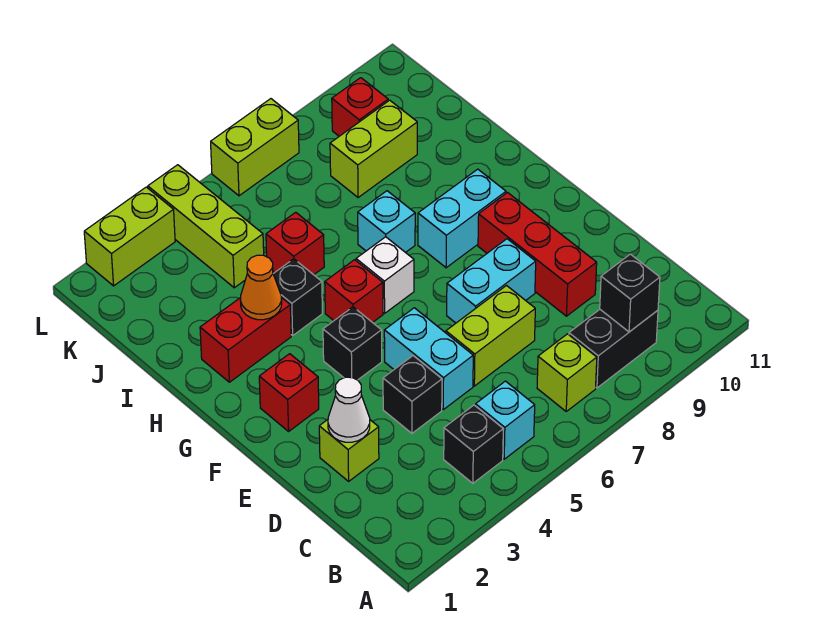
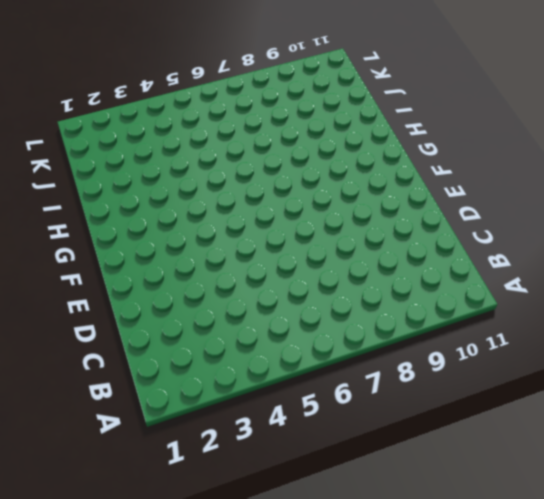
none -> black brick B4 level 1
none -> cyan brick B5 level 1
none -> lime brick B7 level 1

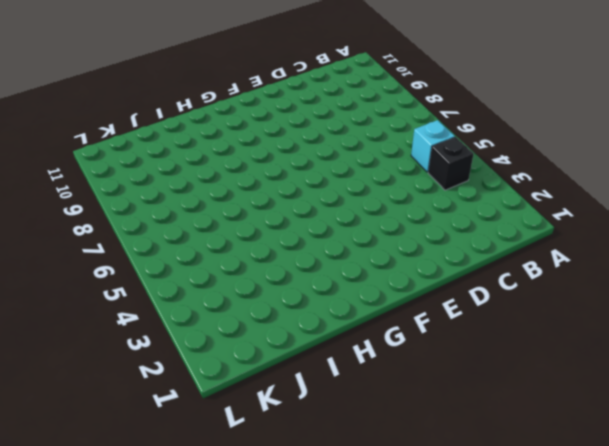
none -> lime brick B7 level 1
none -> black brick B8:B9 level 1
none -> lime brick D2 level 1

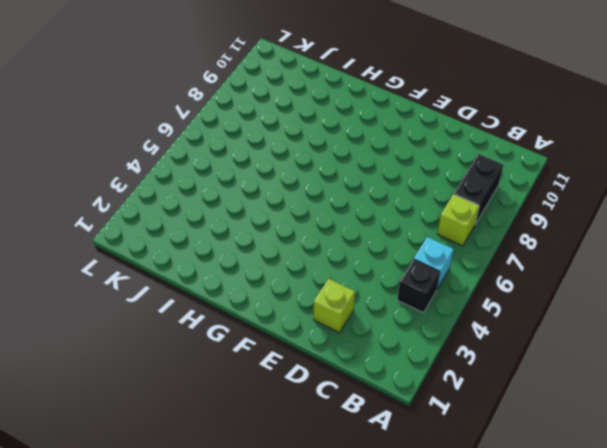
none -> black brick D4 level 1
none -> cyan brick D5:E5 level 1
none -> lime brick D6:D7 level 1

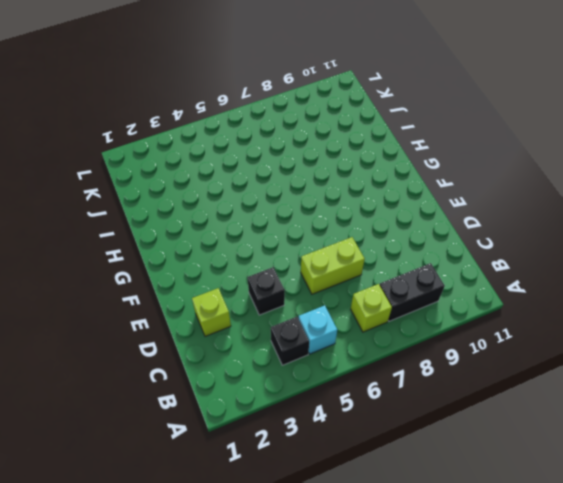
none -> cyan brick D5:E5 level 1
none -> red brick D9:F9 level 1
none -> cyan brick E7:E8 level 1

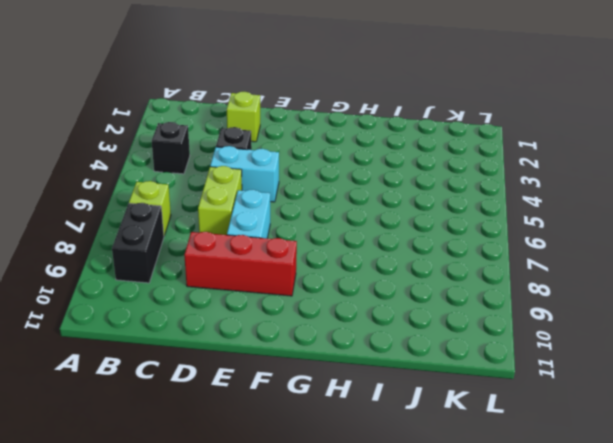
none -> cyan brick B5 level 1
none -> red brick F2 level 1
none -> black brick F4 level 1

